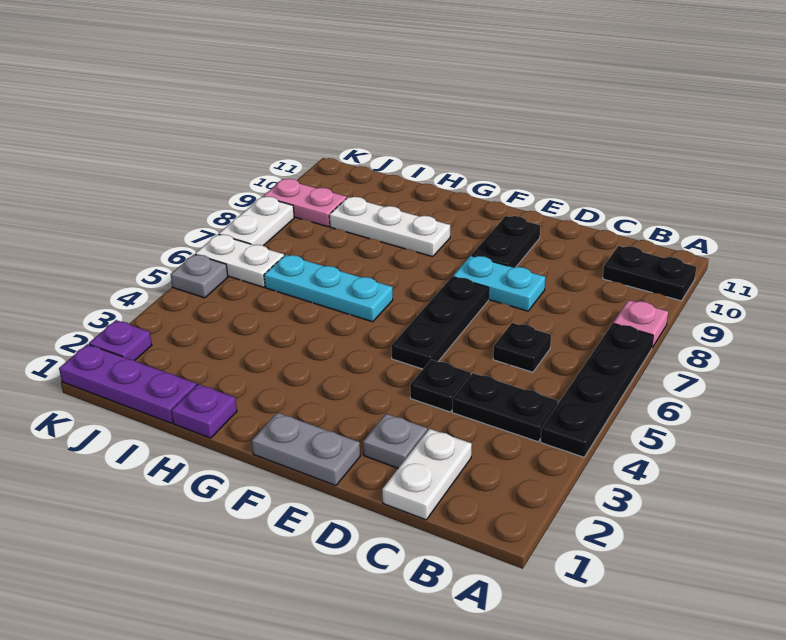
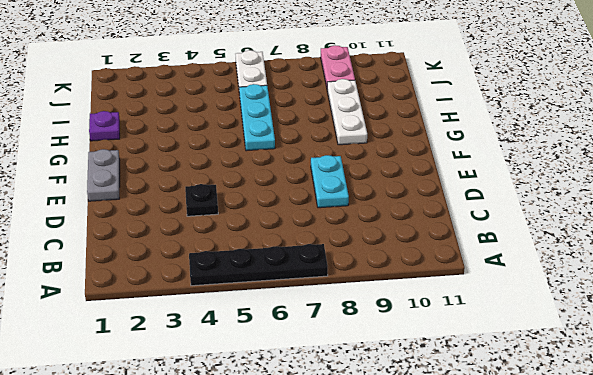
none -> pink plate A8 level 1
none -> black plate A10:B10 level 1
none -> black plate B4:C4 level 1

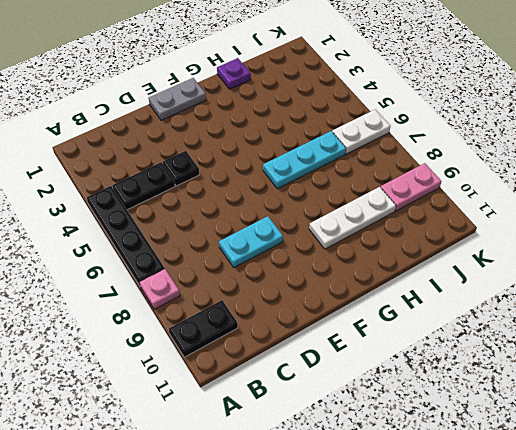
none -> white plate C1:C2 level 1
none -> black plate C6 level 1
none -> grey plate D2 level 1

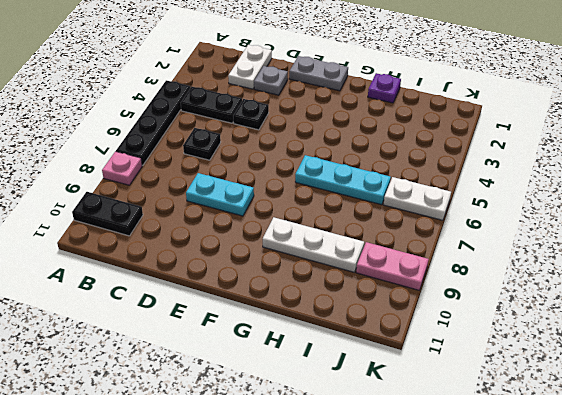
none -> black plate E5:E7 level 1
none -> black plate E9:E10 level 1
none -> purple plate I1:K1 level 1

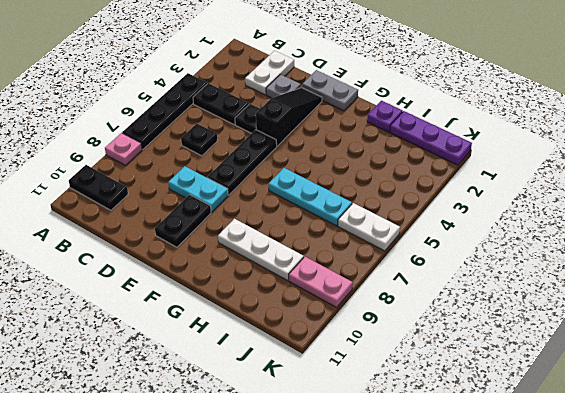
black slope E2:E4 level 1 top 4 -> none
none -> purple plate K2 level 1
none -> grey plate K5 level 1
none -> white plate K7:K8 level 1

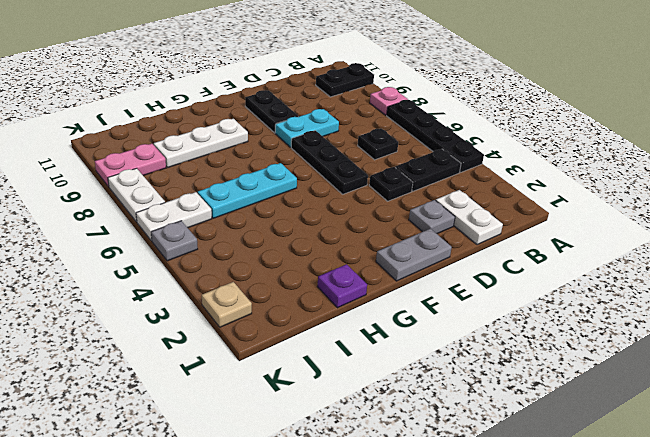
tan plate K2 level 1 -> purple plate K2 level 1
none -> purple plate I1:K1 level 1

